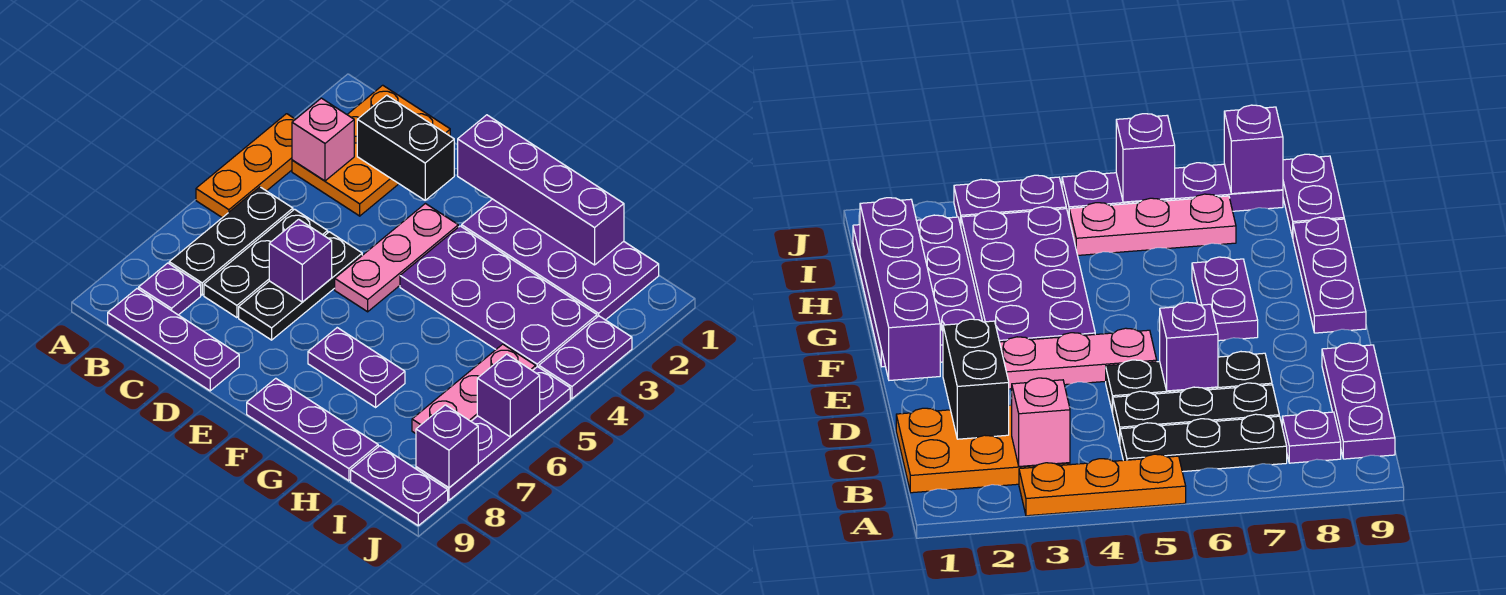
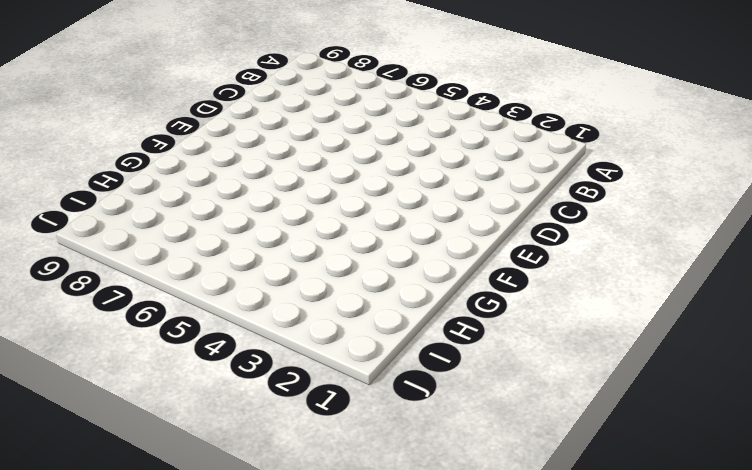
none -> orange plate A3:A5 level 1
none -> orange plate B1:C3 level 1
none -> black plate B5:B7 level 1

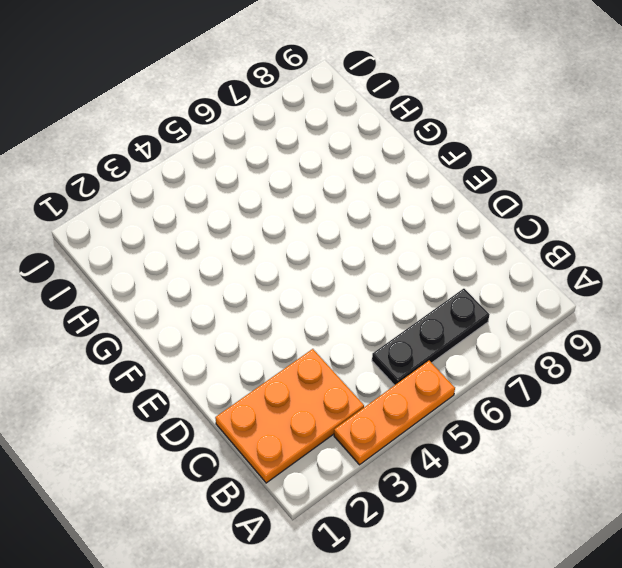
none -> purple plate B8 level 1
none -> purple plate B9:D9 level 1
none -> black plate C5:C7 level 1

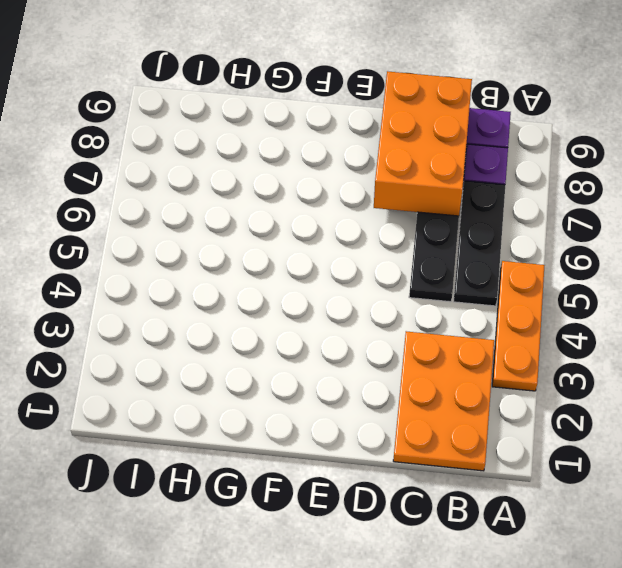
orange brick C7:D9 level 2 -> none
none -> black plate D5:D7 level 1
none -> pink plate E3:E5 level 1
none -> purple plate F1:I2 level 1

